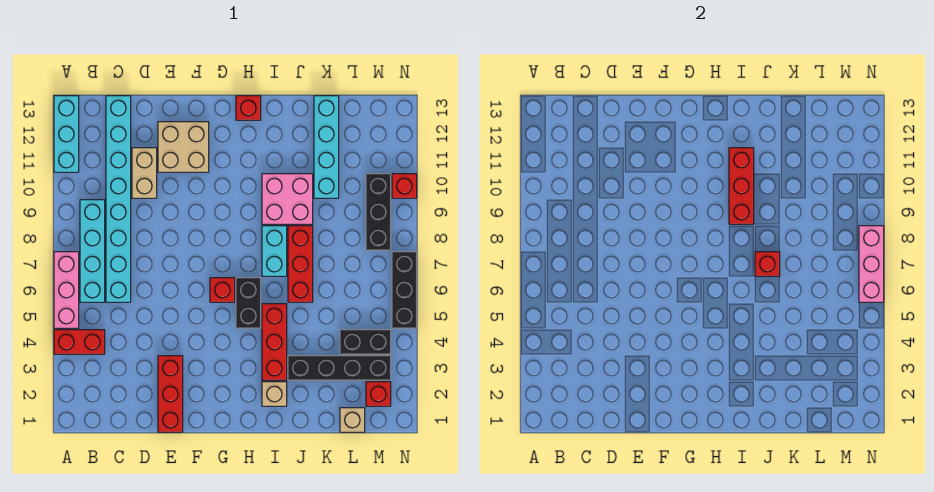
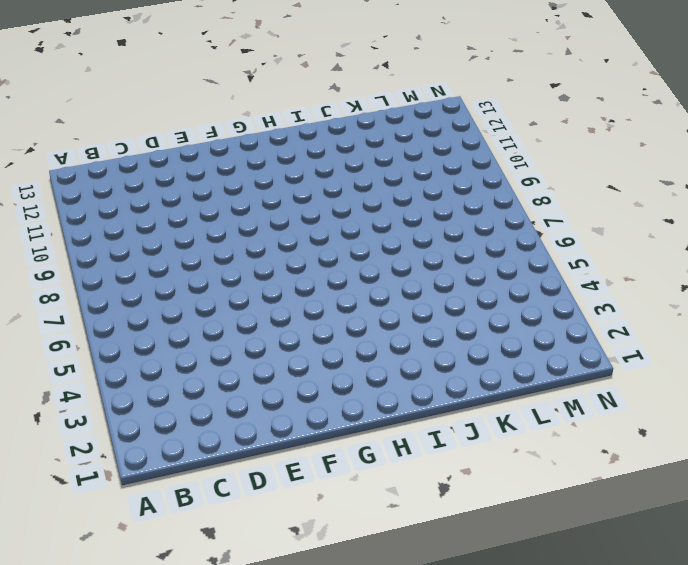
none -> red brick A4:B4 level 1
none -> pink brick A5:A7 level 1
none -> cyan brick A11:A13 level 1

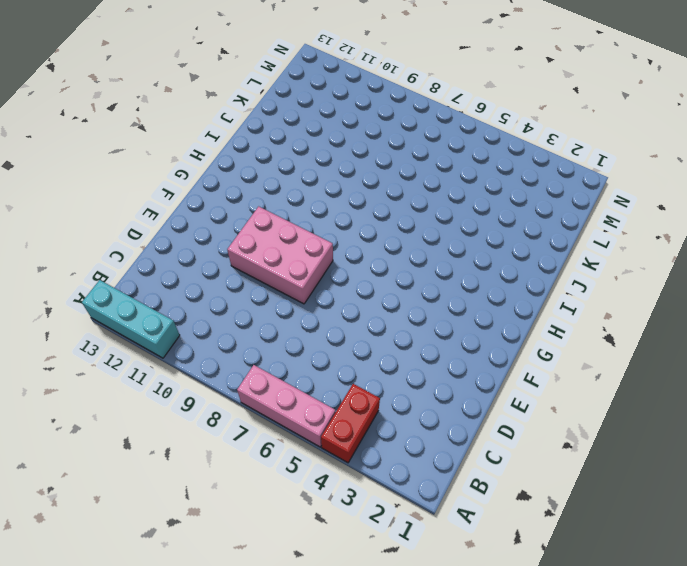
pink brick E8:F10 level 1 -> none
none -> cyan brick B6:B9 level 1
none -> cyan brick C6:C13 level 1
none -> tan brick D10:D11 level 1

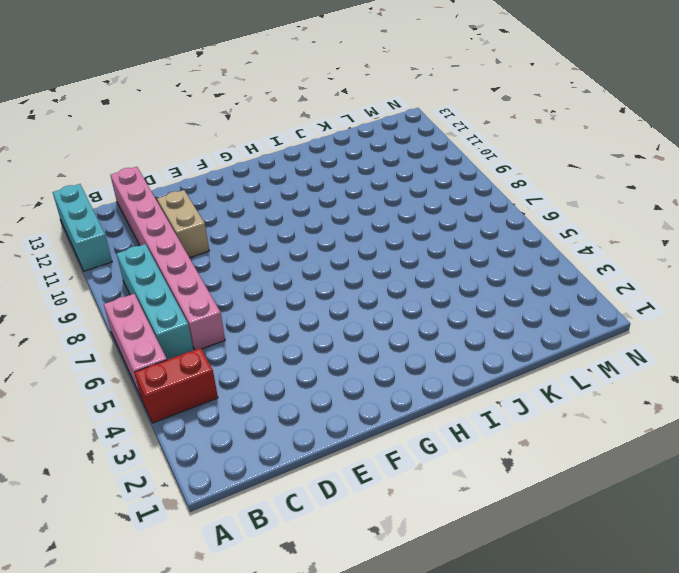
pink brick C6:C13 level 1 -> cyan brick C6:C13 level 1
none -> red brick E1:E3 level 1
none -> tan brick E11:F12 level 1
none -> red brick G6 level 1

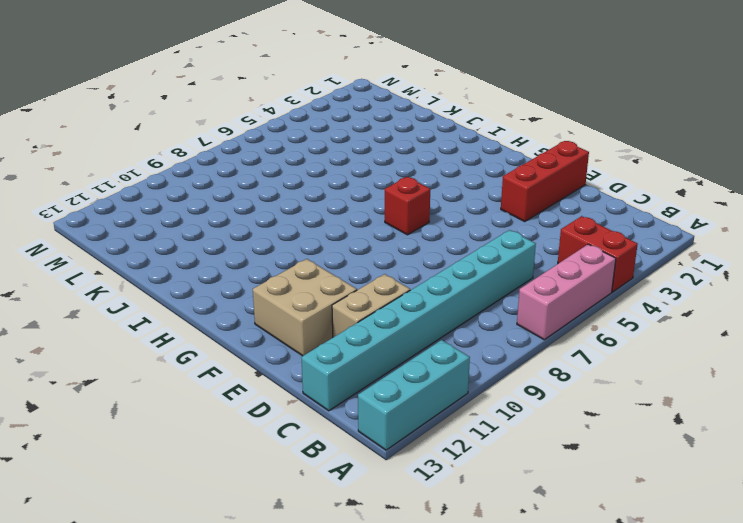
none -> cyan brick B6:B9 level 1
none -> black brick H5:H6 level 1
none -> red brick H13 level 1

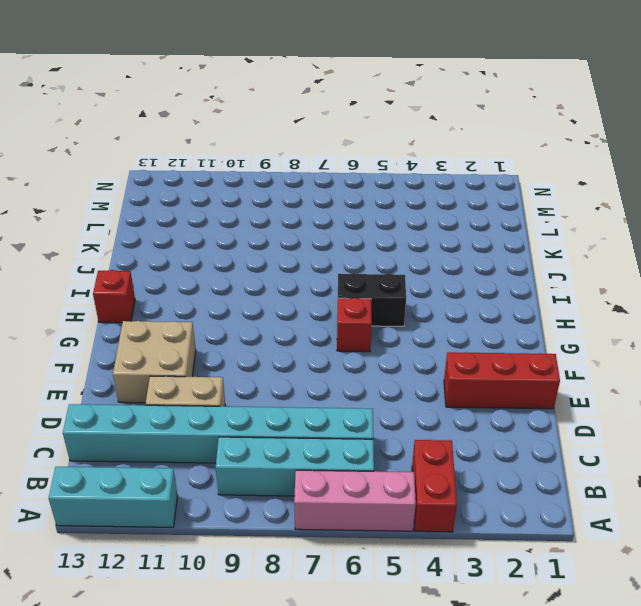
none -> tan brick I2 level 1
none -> red brick I3:I5 level 1
none -> cyan brick I7:I8 level 1

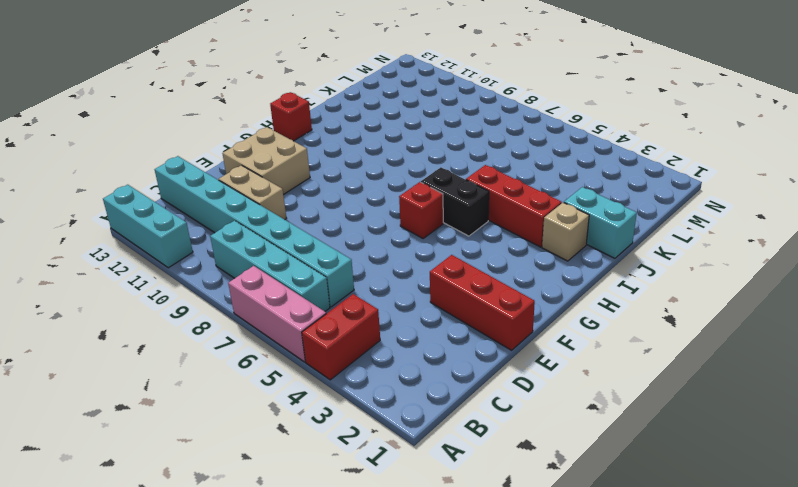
cyan brick J1:J2 level 1 -> cyan brick I7:I8 level 1
none -> pink brick I9:J10 level 1
none -> black brick J3:M3 level 1
none -> red brick J6:J8 level 1

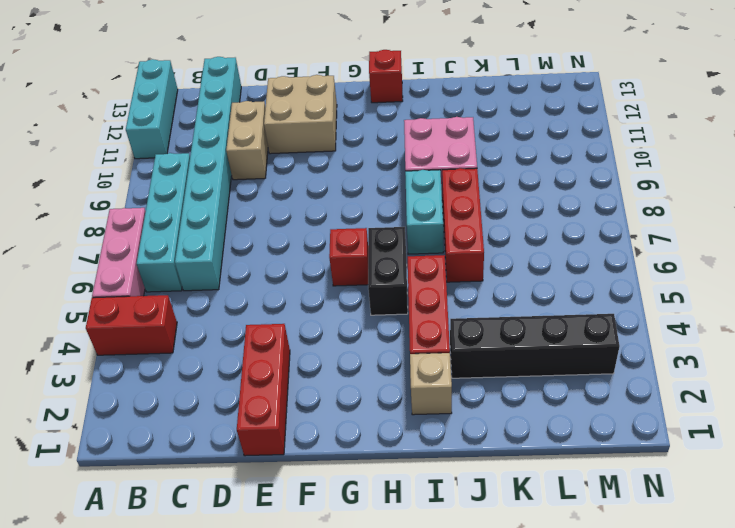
none -> cyan brick K10:K13 level 1
none -> tan brick L1 level 1
none -> black brick L4:M4 level 1

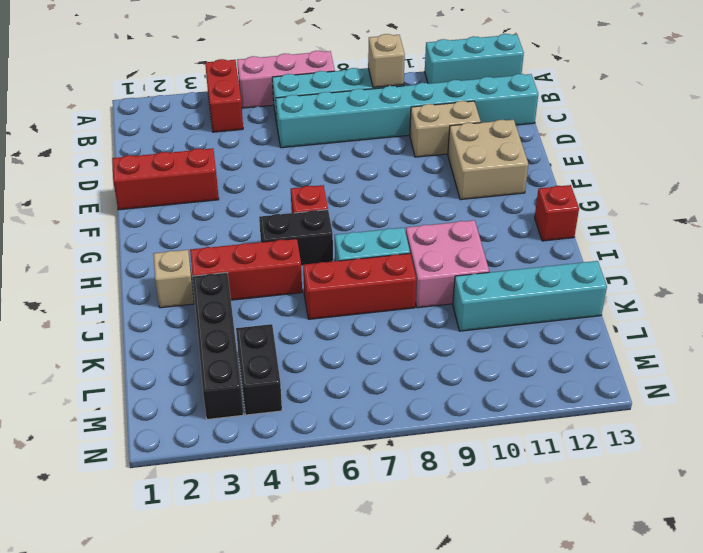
tan brick B9 level 2 -> tan brick L1 level 1
none -> red brick M2 level 1
none -> black brick M8:M10 level 1
none -> black brick N5:N7 level 1

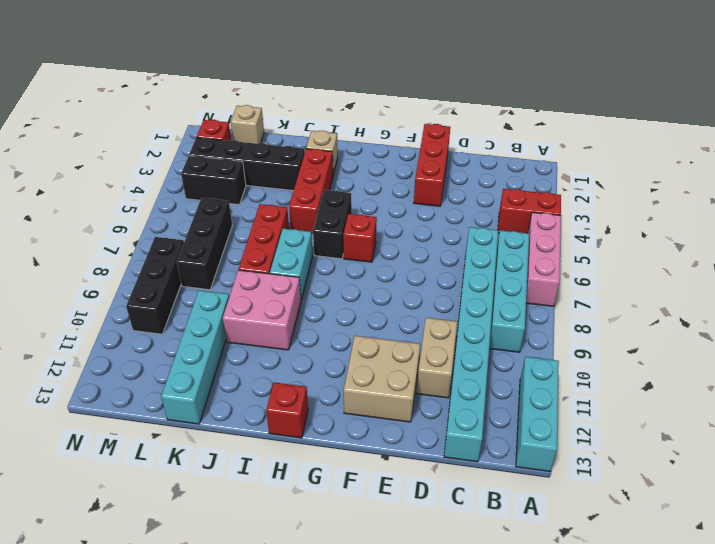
black brick L6:L8 level 1 -> black brick N5:N7 level 1
none -> red brick N10 level 1
none -> red brick I9:I11 level 2
none -> red brick J7 level 2

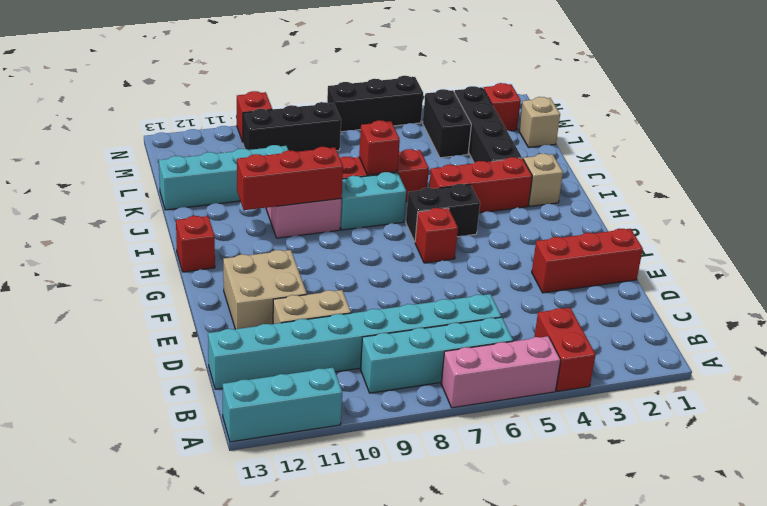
none -> pink brick N6:N8 level 2

